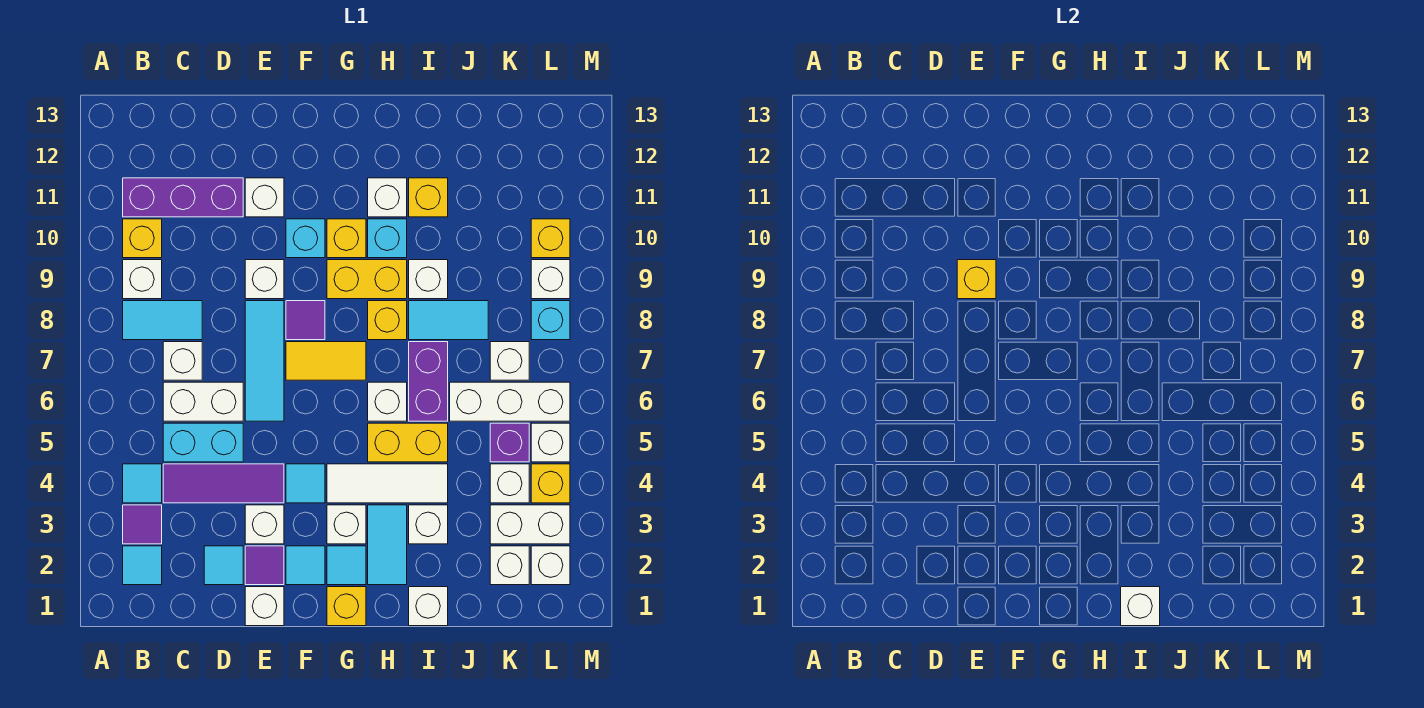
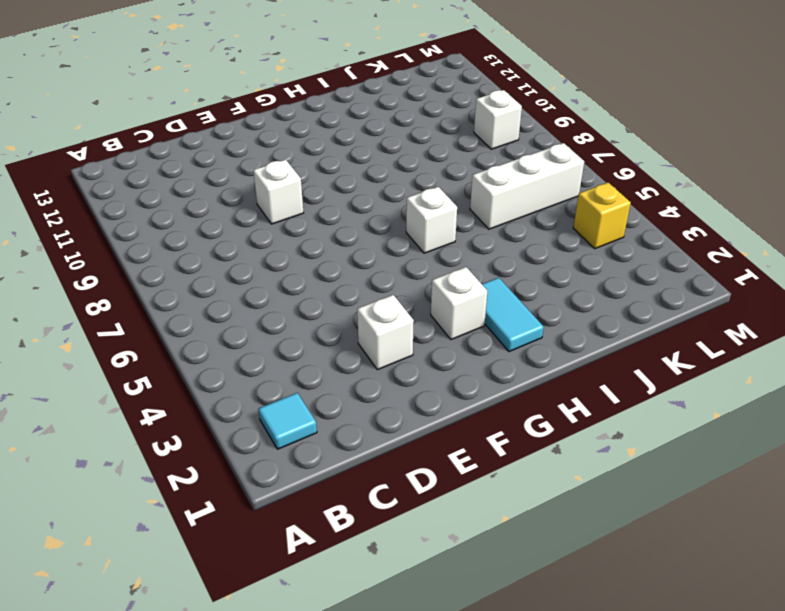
none -> purple tile B3 level 1
none -> cyan tile B4 level 1
none -> cyan tile B8:C8 level 1
none -> white brick B9 level 1

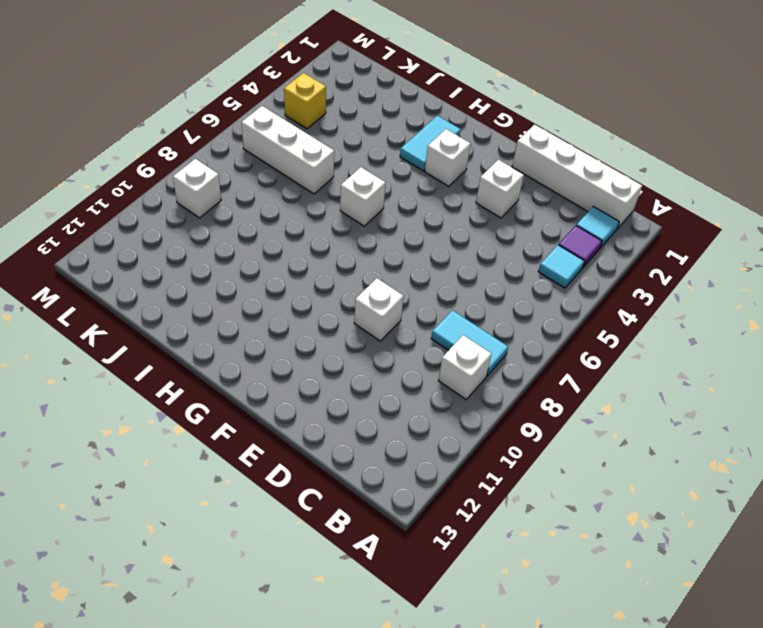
white brick B1:E1 level 1 -> white brick E1 level 1
none -> yellow brick B10 level 1
none -> purple brick B11:D11 level 1
none -> purple tile C4:E4 level 1
none -> cyan brick C5:D5 level 1

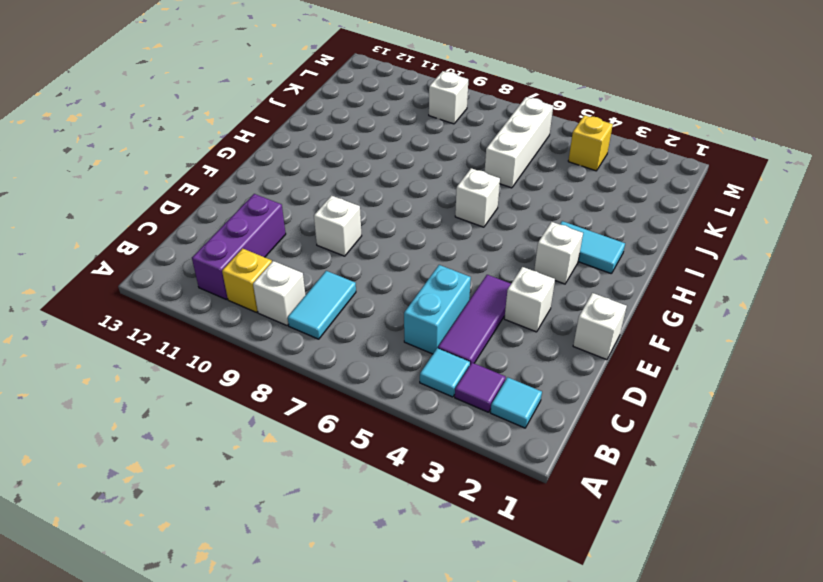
none -> white brick C6:D6 level 1
none -> white brick C7 level 1
none -> cyan tile D2 level 1
none -> purple tile E2 level 1

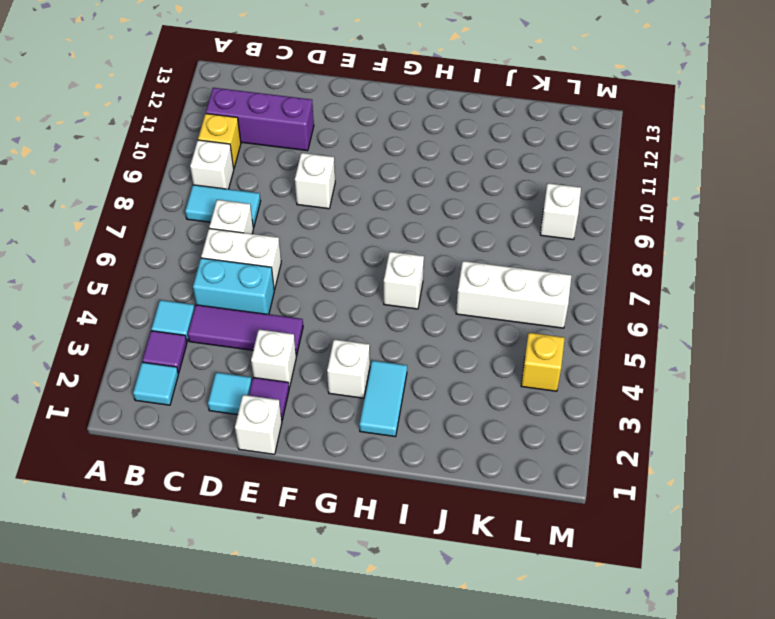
none -> cyan tile E6:E8 level 1
none -> white brick E11 level 1
none -> cyan tile F2 level 1
none -> cyan tile F4 level 1

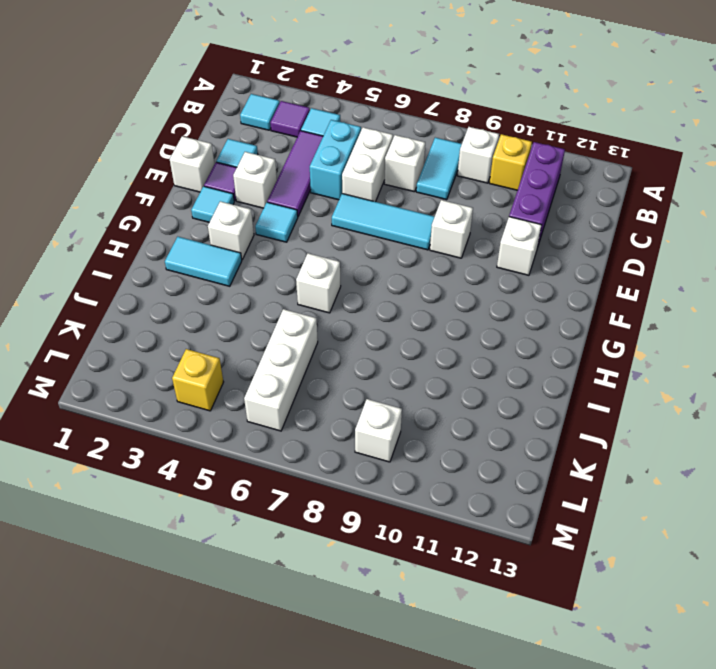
none -> yellow tile F7:G7 level 1
none -> purple tile F8 level 1
none -> cyan brick F10 level 1
none -> yellow brick G1 level 1

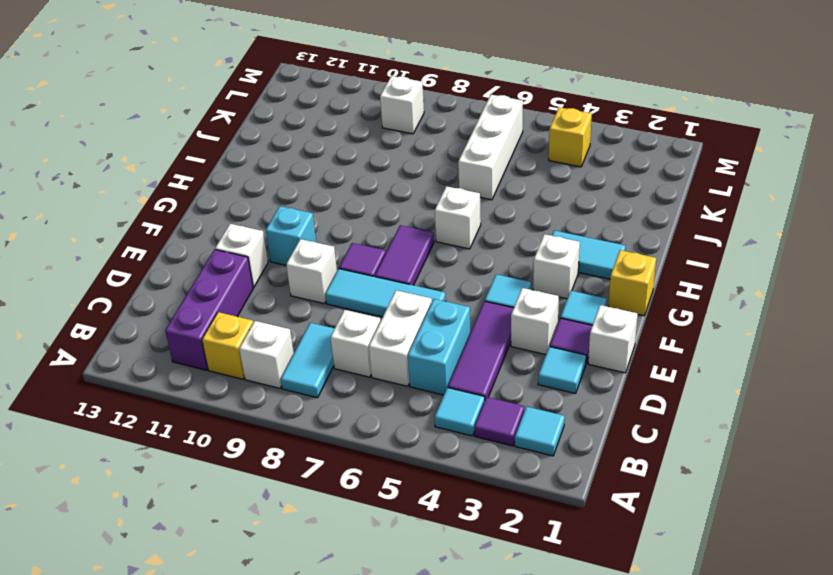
purple tile F7:G7 level 1 -> yellow tile F7:G7 level 1
none -> cyan tile G2 level 1
none -> white tile G4:I4 level 1
none -> yellow brick G9:H9 level 1
none -> yellow brick G10 level 1

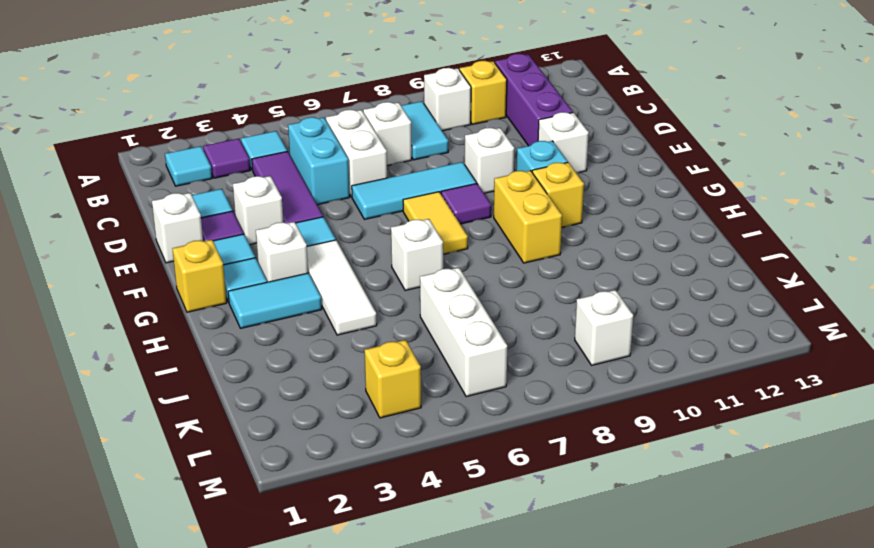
none -> yellow brick H5:I5 level 1
none -> yellow brick H8 level 1
none -> cyan brick H10 level 1
none -> white brick H11 level 1

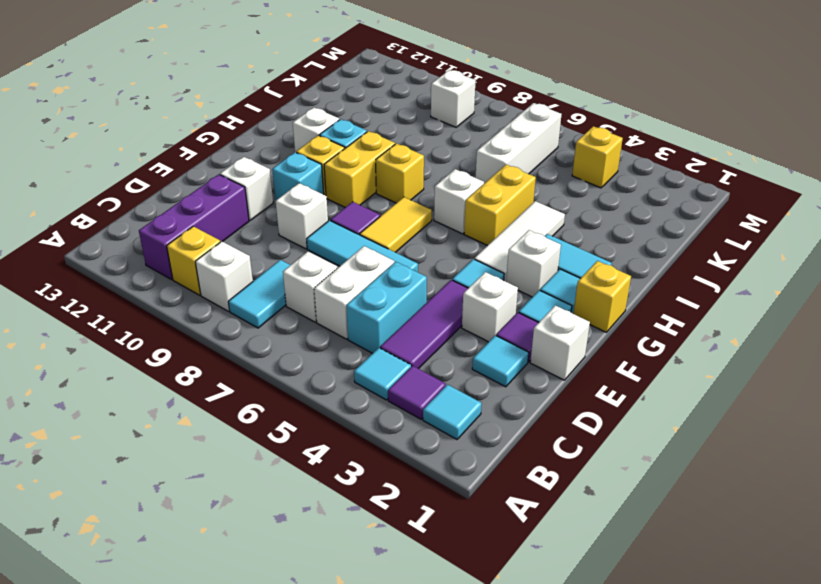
none -> white brick I1 level 1
none -> white brick I3 level 1
none -> purple brick I6:I7 level 1
none -> cyan tile I8:J8 level 1

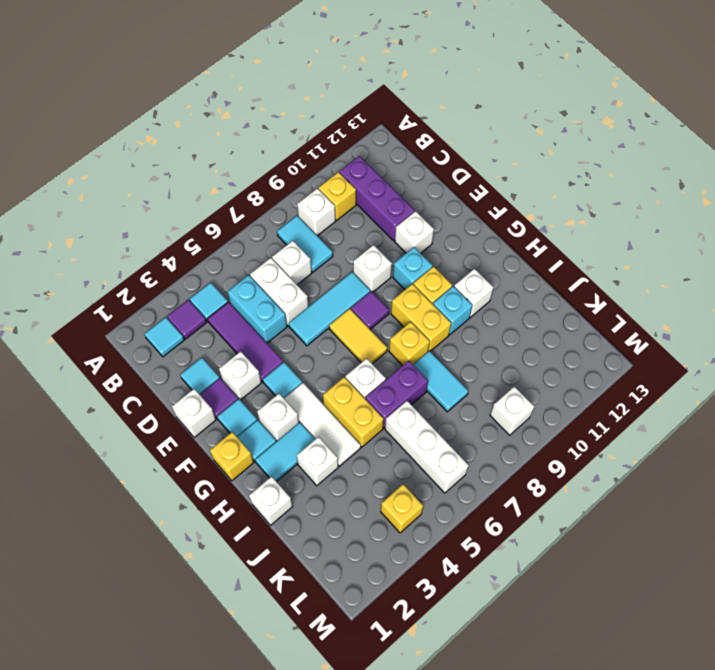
none -> white brick I9 level 1
none -> yellow brick I11 level 1
none -> white brick K2 level 1
none -> white brick K3:L3 level 1

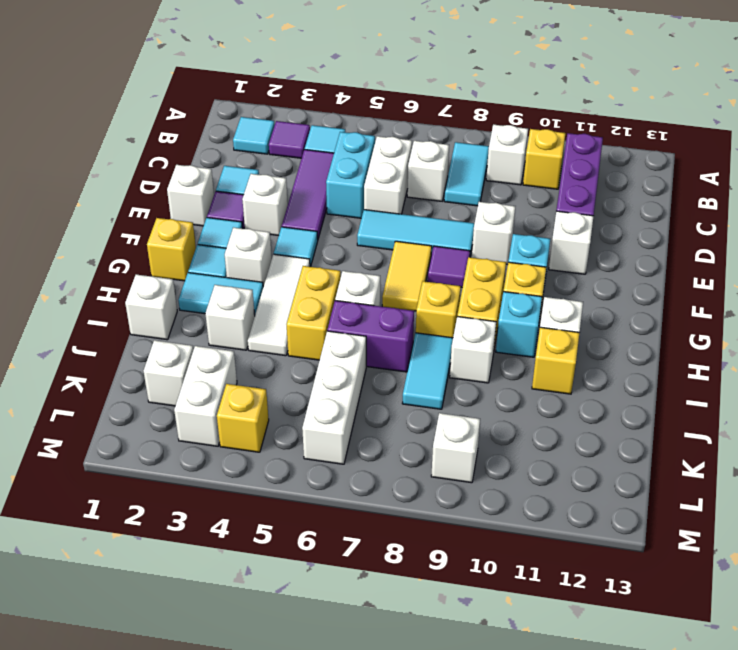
none -> white brick K4 level 1
none -> purple brick K5 level 1
none -> white brick K7 level 1
none -> white brick L2 level 1

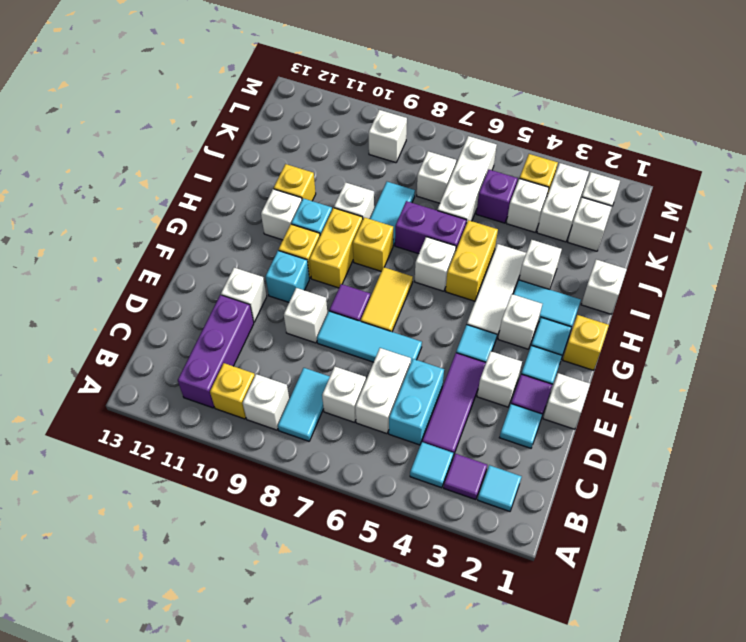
none -> white brick L5 level 1
none -> cyan brick L8 level 1
none -> yellow brick L10 level 1
none -> yellow brick E9 level 2

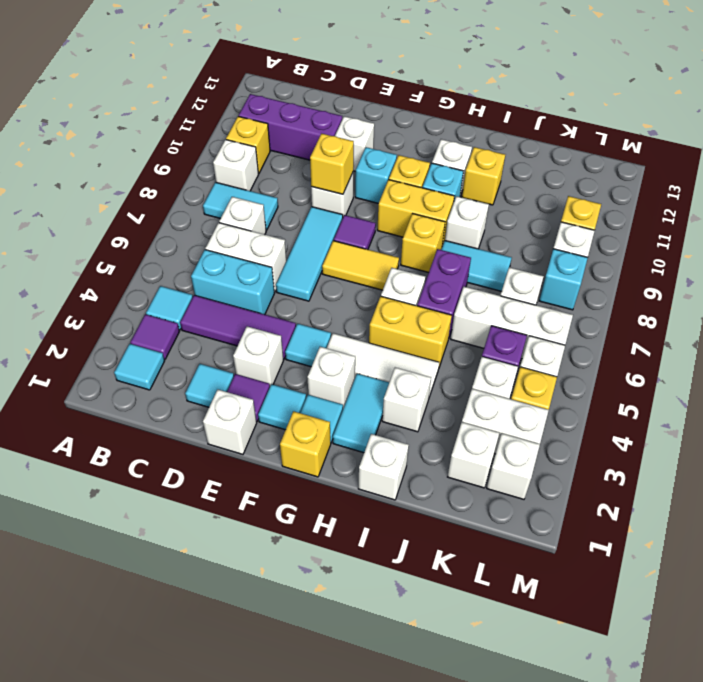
none -> white brick I1 level 2

